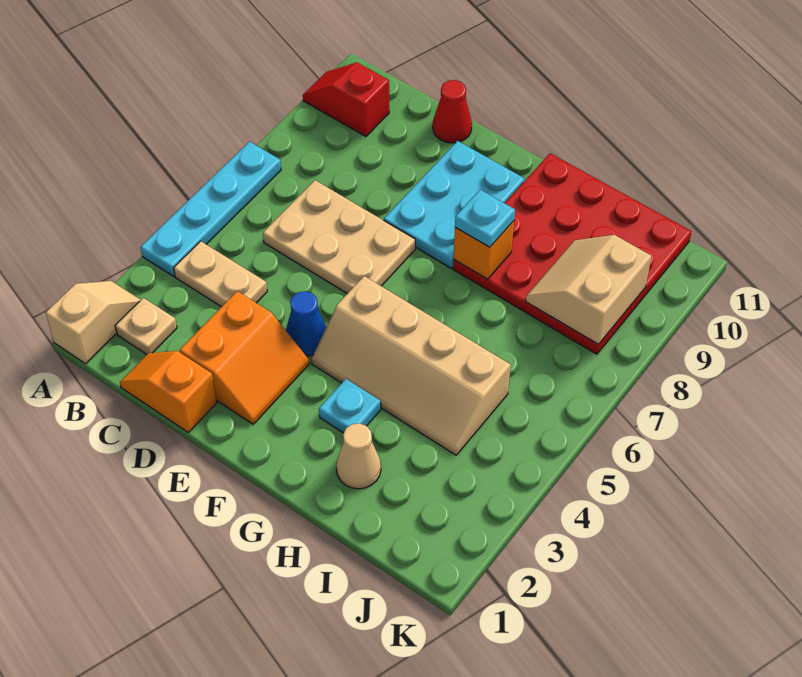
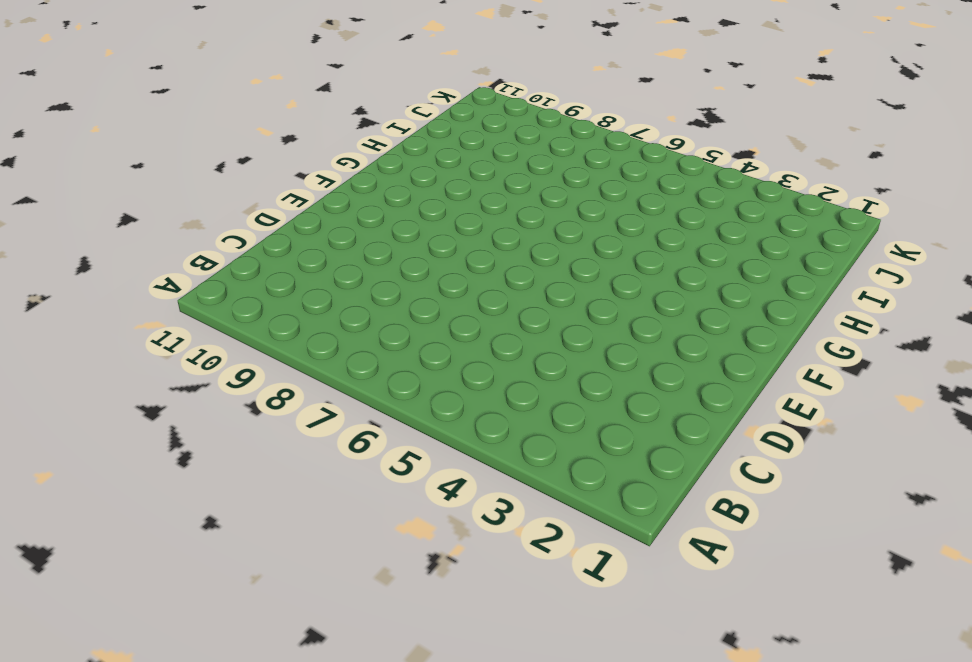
none -> tan slope A1:A2 level 1 top 1
none -> cyan plate A4:A7 level 1
none -> red slope A10:B10 level 1 top B

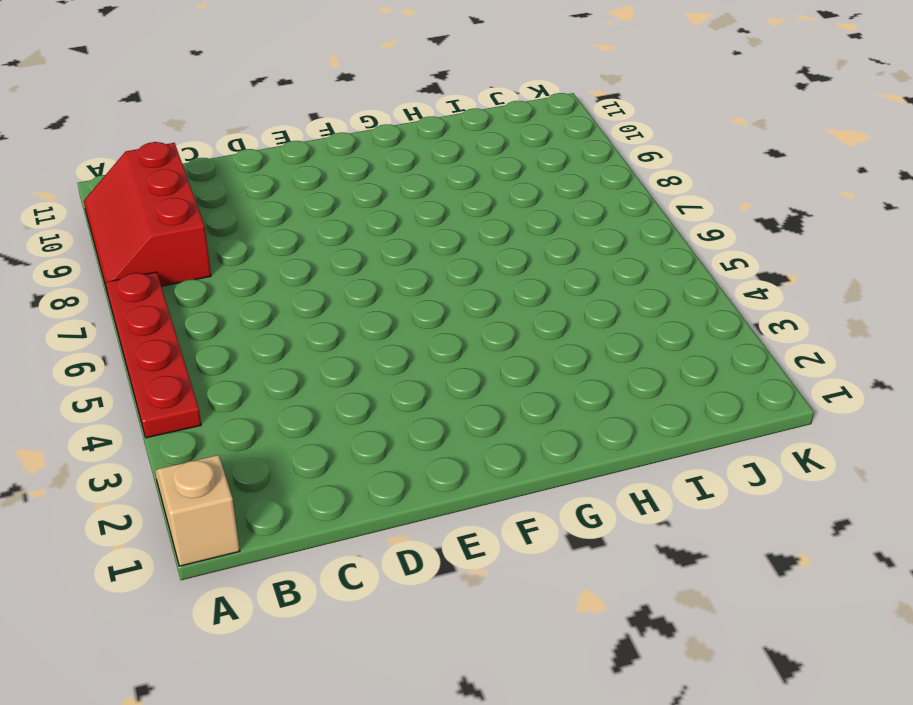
red plate A4:A7 level 1 -> cyan plate A4:A7 level 1
red slope A8:B10 level 1 top B -> red slope A10:B10 level 1 top B
none -> tan plate B2 level 1
none -> tan plate B4:C4 level 1
none -> orange slope C1:D1 level 1 top D

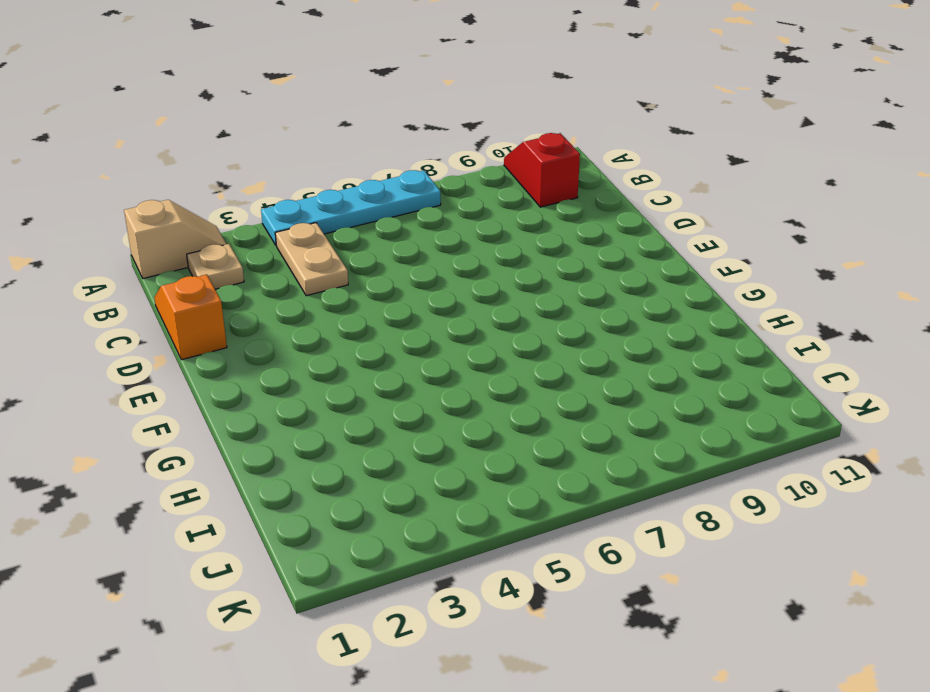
none -> tan plate C6:E7 level 1
none -> orange slope D2:E3 level 1 top D
none -> red cone D11 level 1

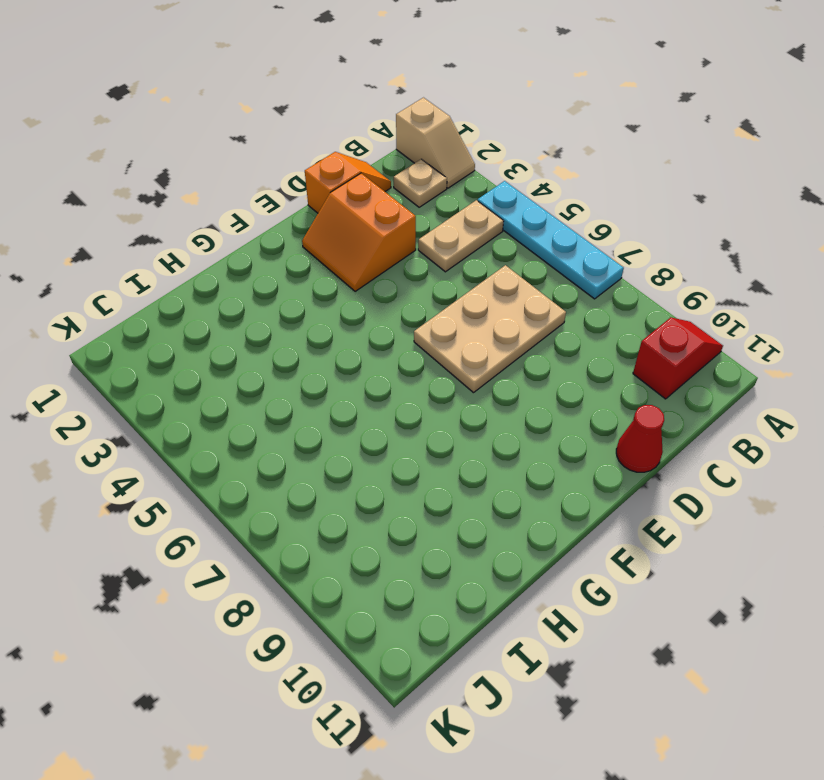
none -> blue cone E4 level 1
none -> cyan plate E8:F10 level 1
none -> tan slope F4:I5 level 1 top 5

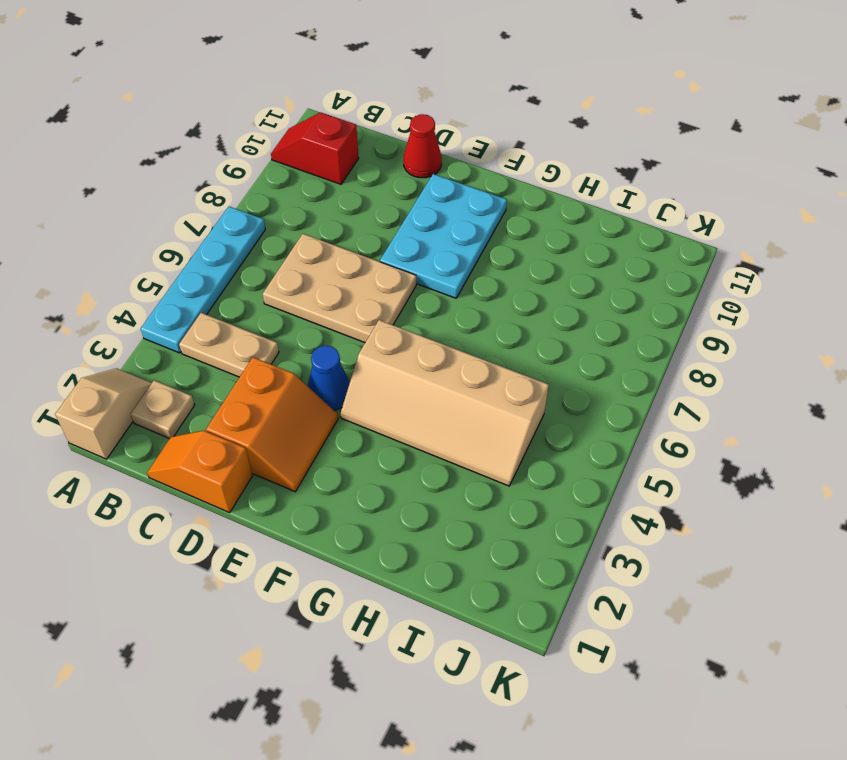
none -> cyan plate G3 level 1
none -> red plate G8:J11 level 1
none -> tan cone H2 level 1

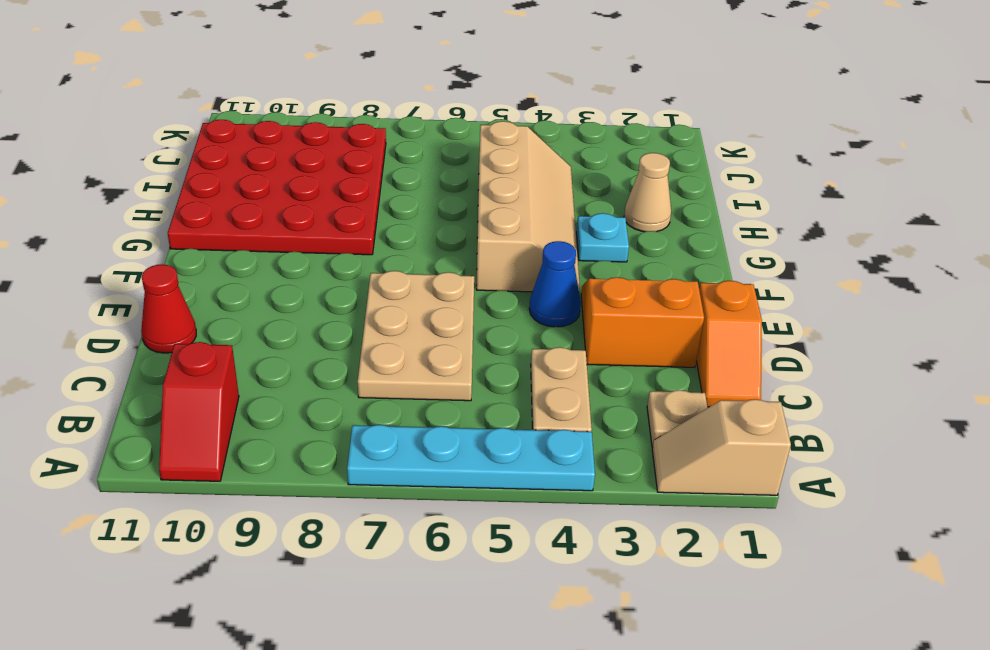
none -> cyan plate E8:F10 level 1
none -> orange brick G8 level 2
none -> tan slope I8:J9 level 2 top J

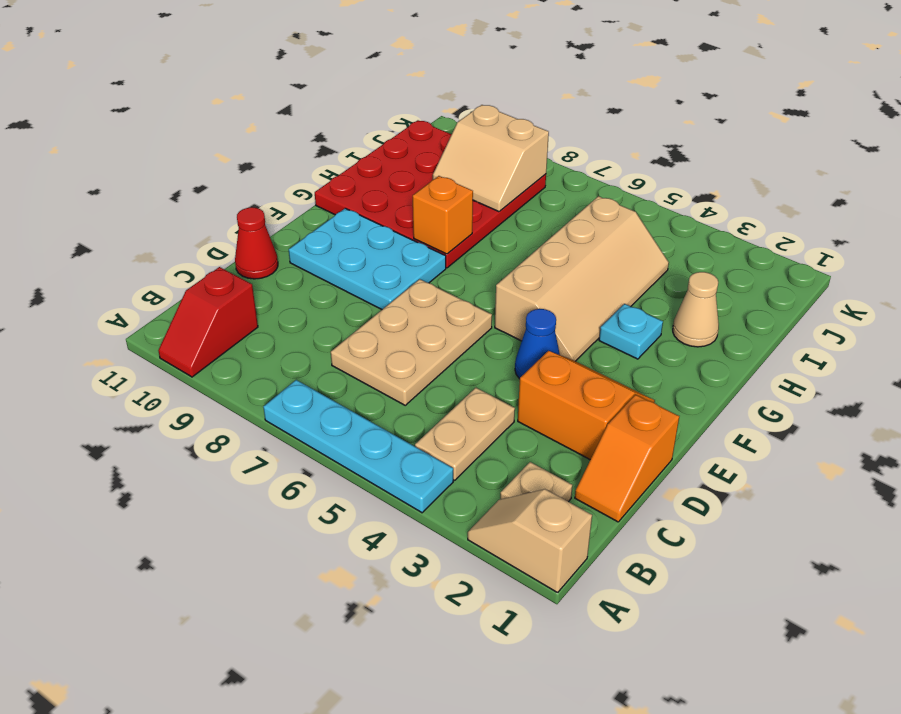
none -> cyan plate G8 level 3

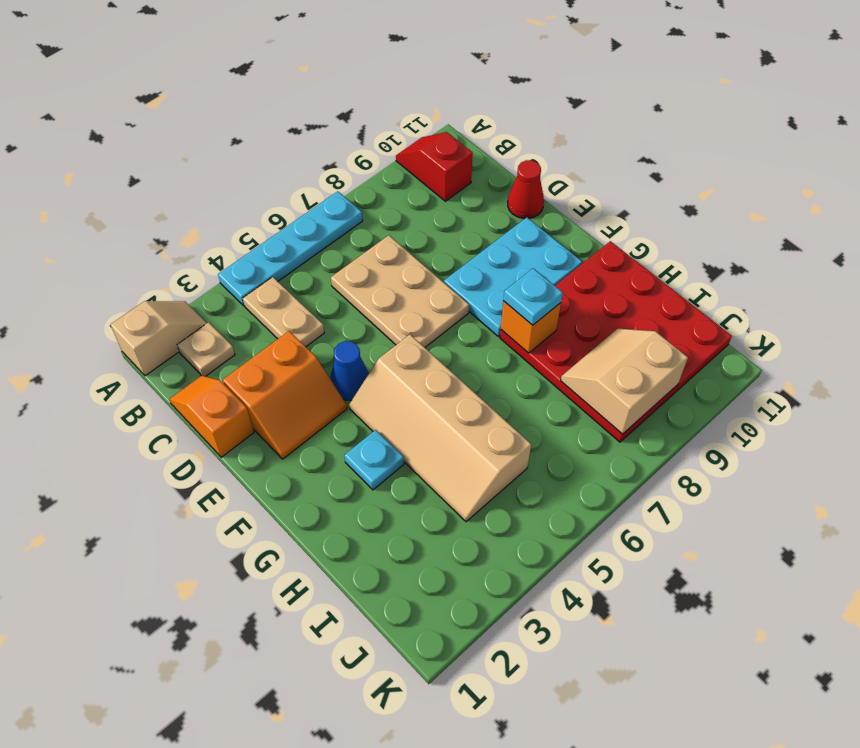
none -> tan cone H2 level 1

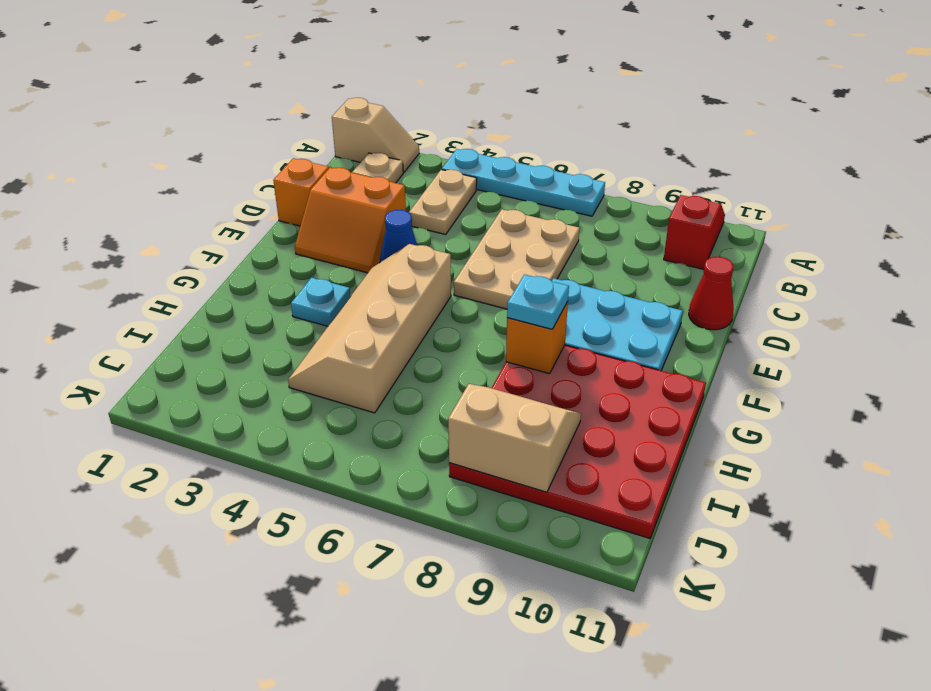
none -> tan cone H2 level 1

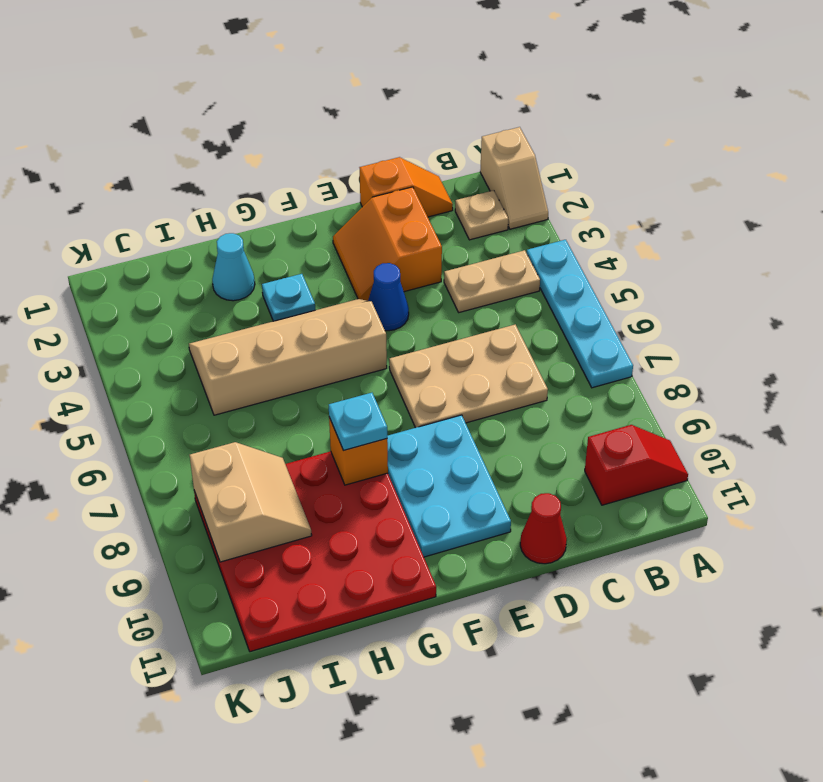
cyan cone H2 level 1 -> tan cone H2 level 1

